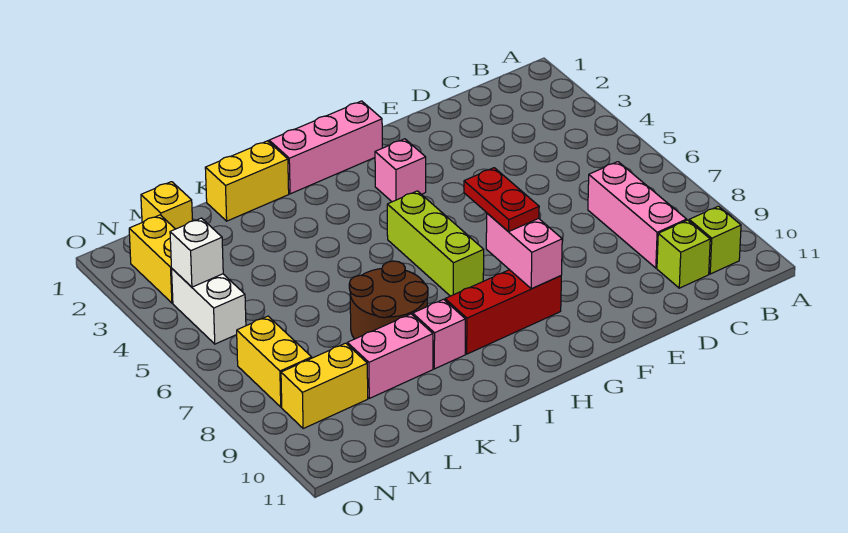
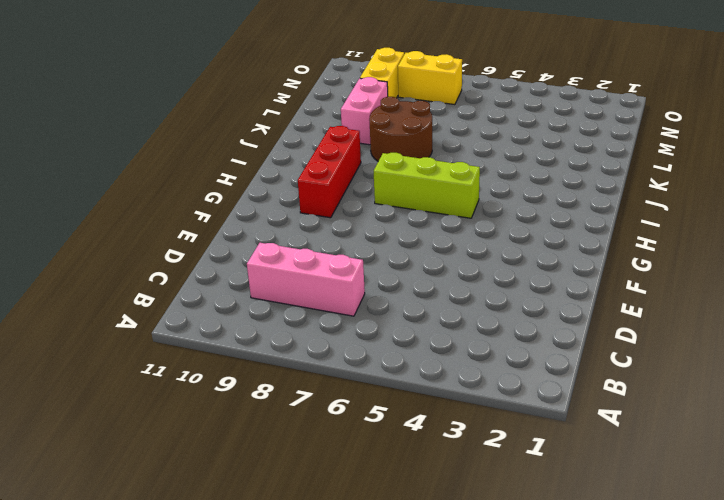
none -> lime brick B10 level 1
none -> lime brick C10 level 1
none -> pink brick G1:I1 level 1

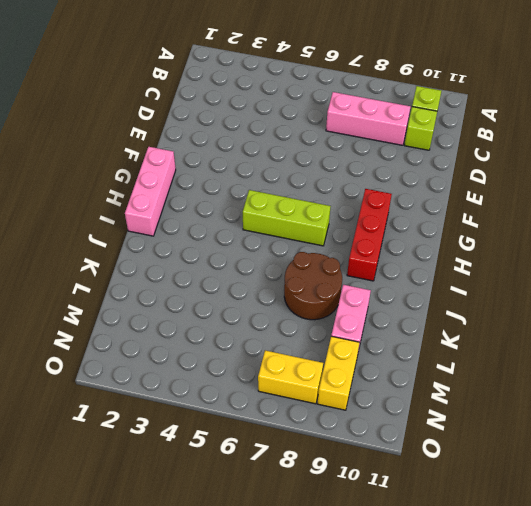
none -> pink brick G3 level 1
none -> yellow brick J1:K1 level 1
none -> pink brick J9 level 1

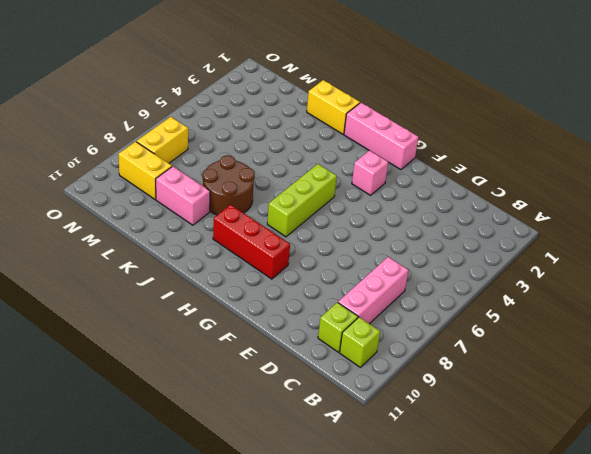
none -> pink brick J9 level 1
none -> yellow brick M1 level 1
none -> yellow brick N2:N3 level 1

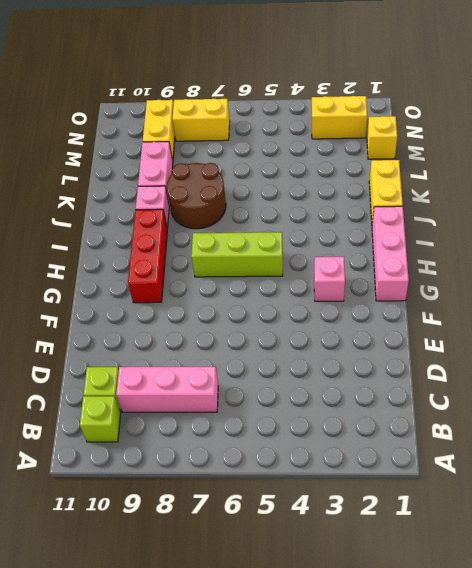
none -> white brick N4:N5 level 1
none -> pink brick G8:G9 level 2
none -> white brick N4 level 2

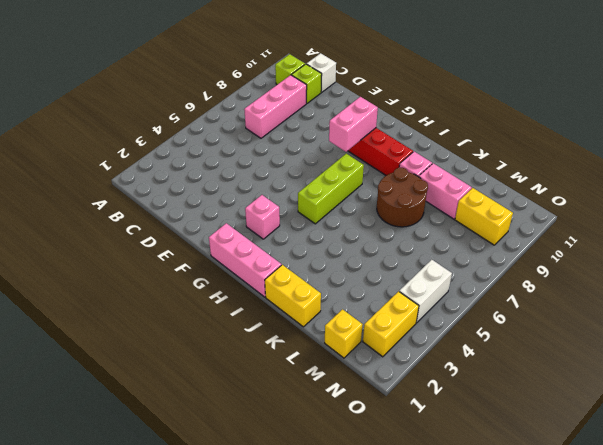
white brick C11 level 1 -> white brick N4 level 2
none -> yellow brick N7:N8 level 1
none -> red plate G7:G8 level 3

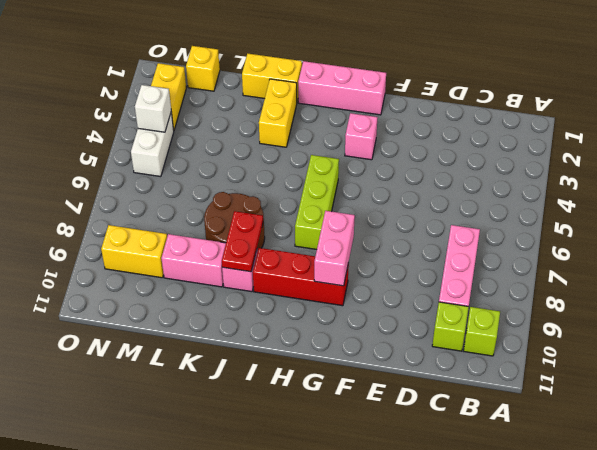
yellow brick J2:J3 level 1 -> yellow brick N7:N8 level 1
red plate J8:J9 level 2 -> red plate G7:G8 level 3

